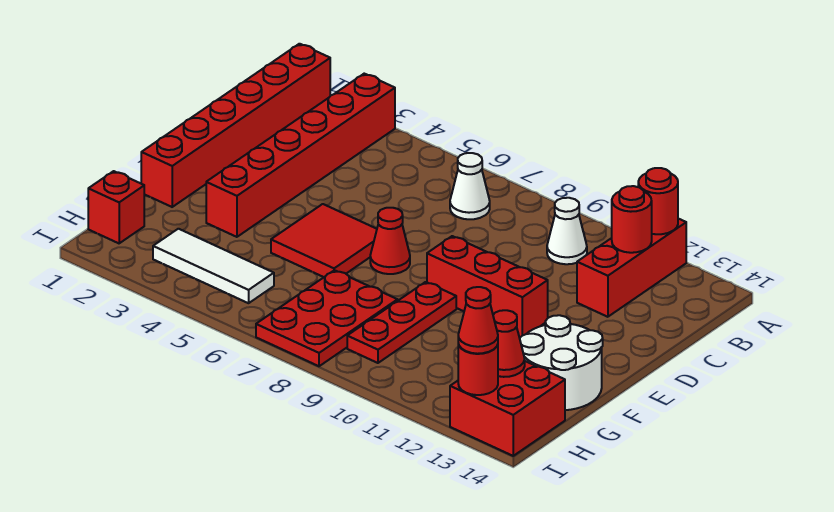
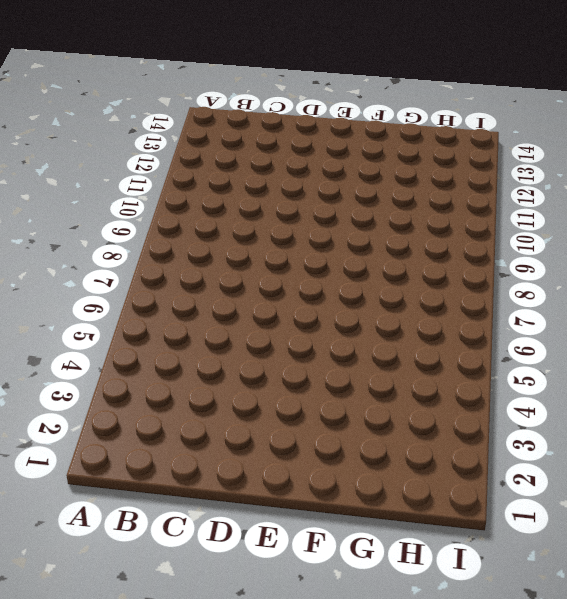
none -> red brick A1:F1 level 1
none -> red brick A3:F3 level 1
none -> red brick A12:C12 level 1

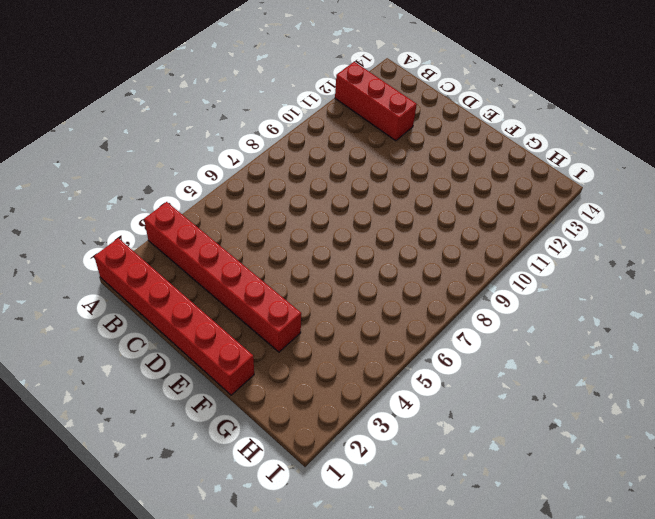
none -> white cone B7 level 1
none -> white cone B10 level 1
none -> red tile E5:F6 level 1

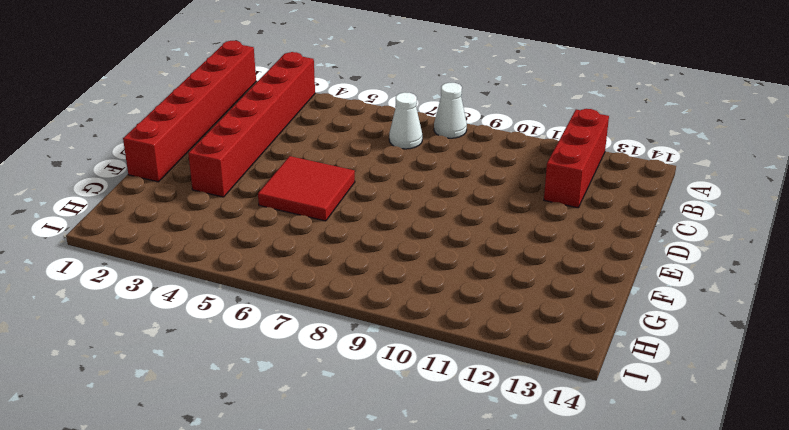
white cone A8 level 1 -> white cone B10 level 1
none -> red cone E7 level 1
none -> red brick E9:E11 level 1
none -> red plate F9:H9 level 1

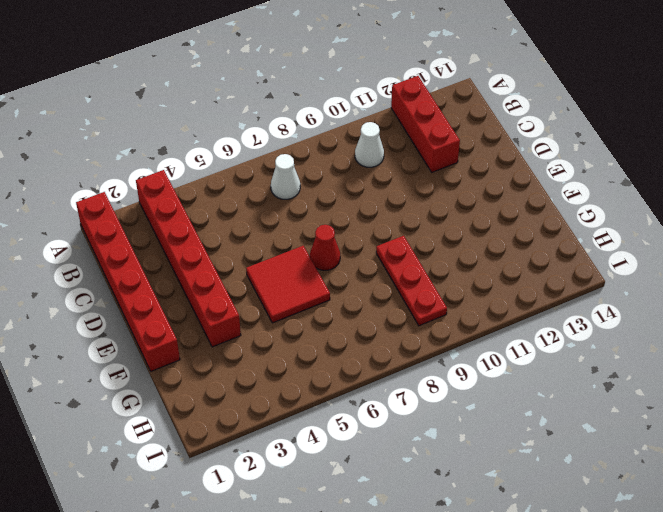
none -> red brick E9:E11 level 1
none -> white round brick F13:G14 level 1
none -> red plate G7:I8 level 1

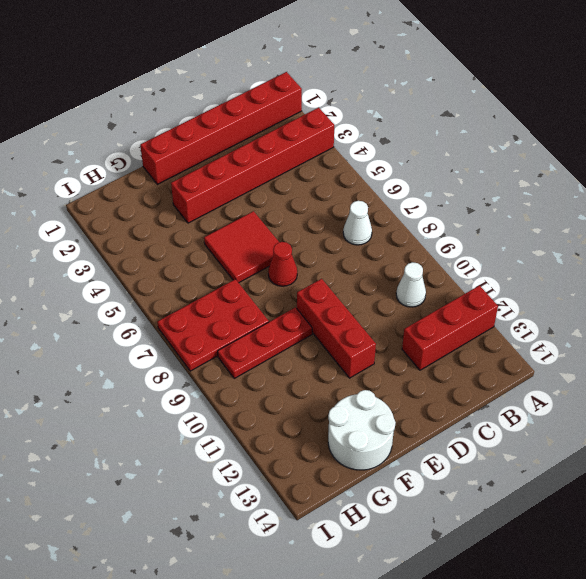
none -> red brick H1 level 1
none -> white tile H3:H5 level 1
none -> red brick H13:I14 level 1

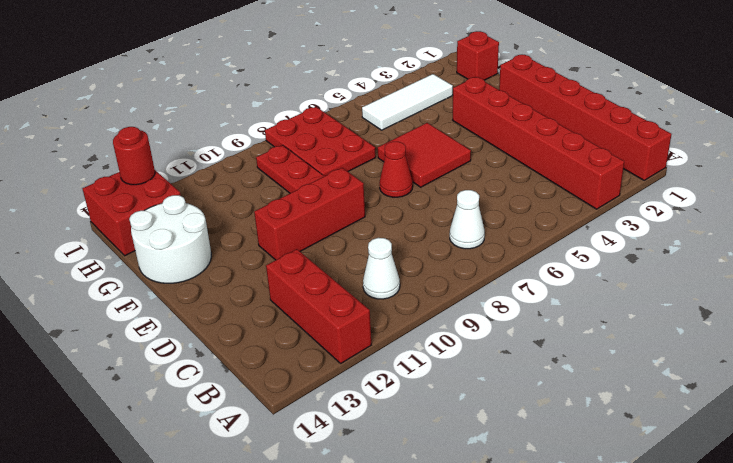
none -> red round brick A12 level 2
none -> red round brick B12 level 2
none -> red cone H13 level 2

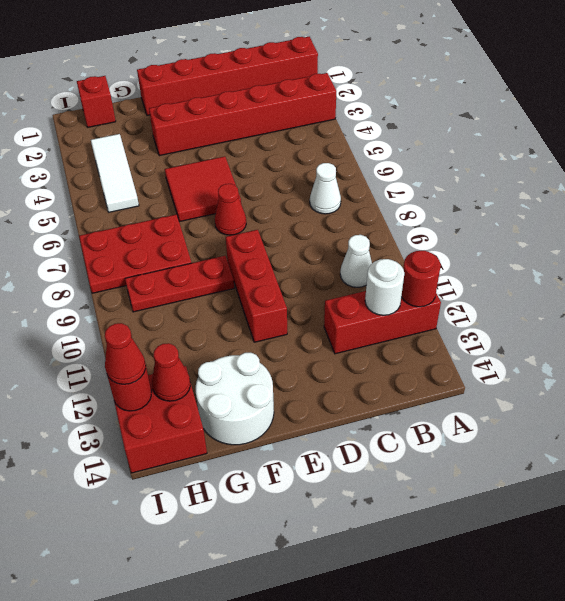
white round brick B12 level 2 -> red round brick B12 level 2

